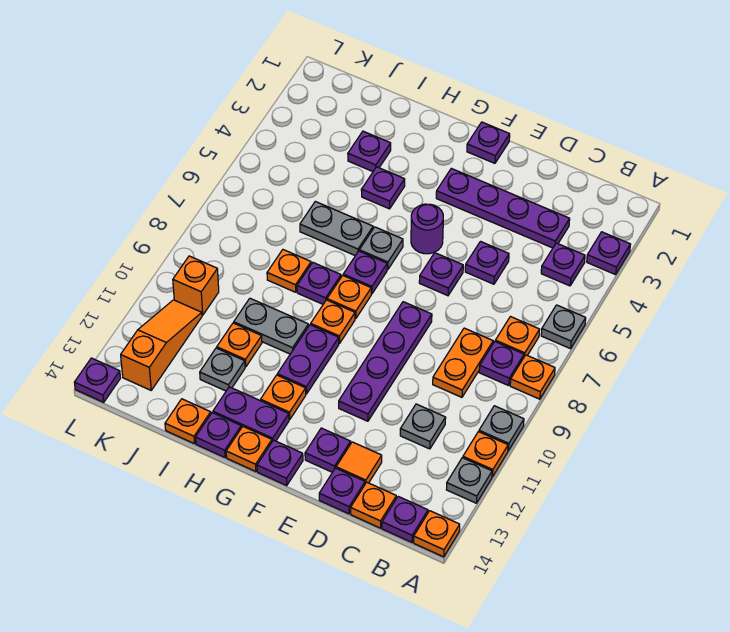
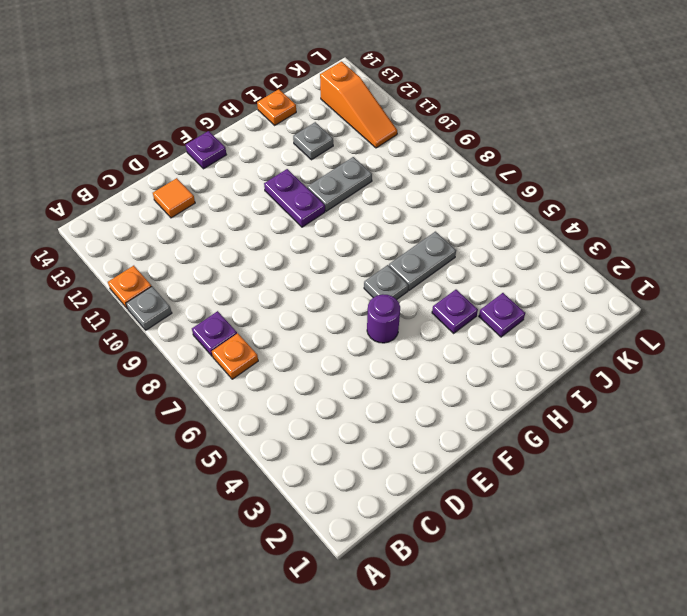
none -> purple plate A3 level 1
none -> grey plate A6 level 1
none -> orange plate A8 level 1
none -> grey plate A12 level 1

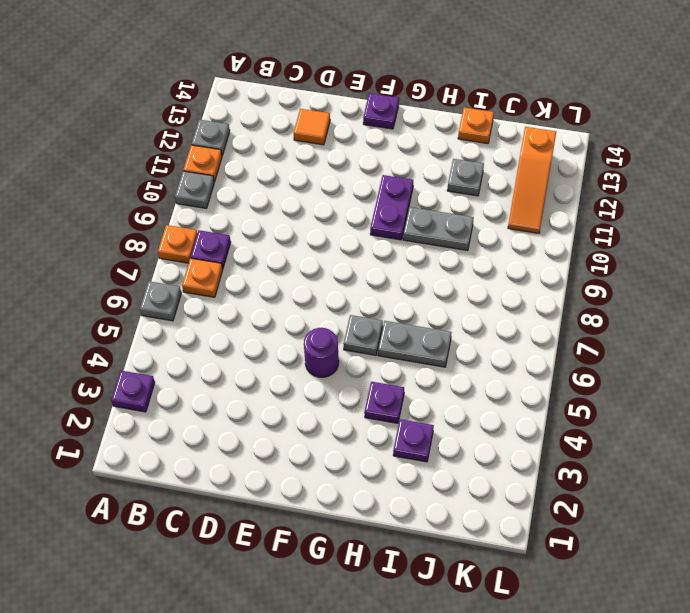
none -> orange plate A14 level 1
none -> purple plate B4 level 1
none -> purple plate B14 level 1
none -> purple plate C3:F3 level 1

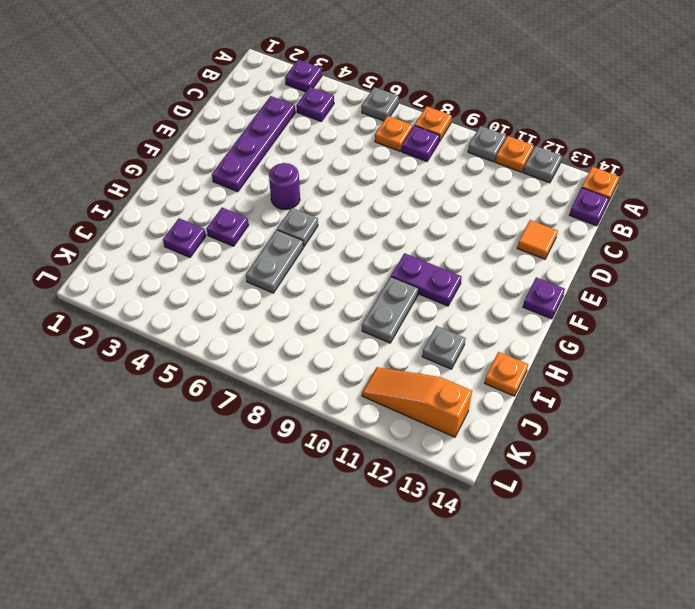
none -> orange plate C8:C9 level 1
none -> grey plate C11 level 1
none -> orange plate C14 level 1
none -> purple plate D5 level 1

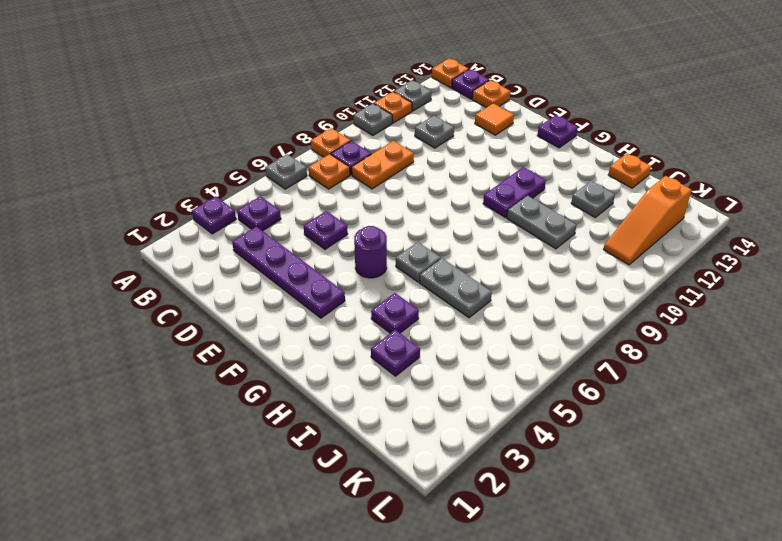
none -> purple plate D14 level 1
none -> purple plate E6 level 1
none -> purple plate E8:E11 level 1
none -> purple plate E13 level 1

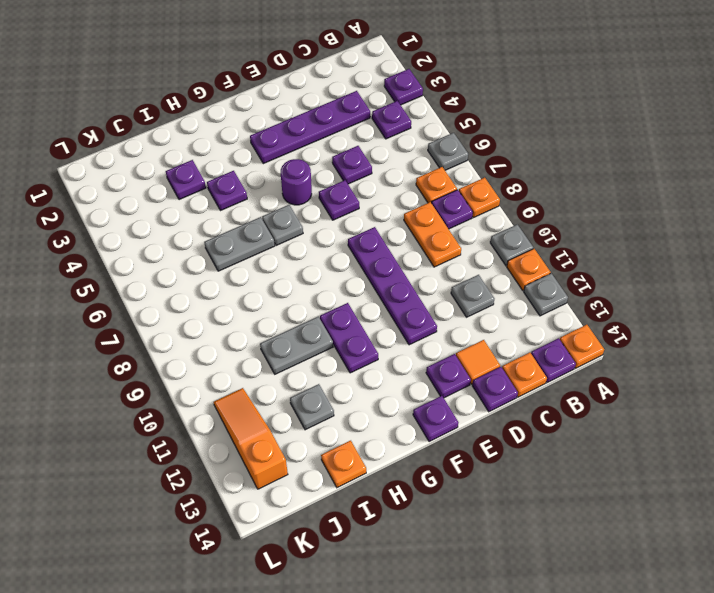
none -> purple plate F1 level 1
none -> purple plate G7 level 1
none -> orange plate G8 level 1
none -> orange plate G9 level 1

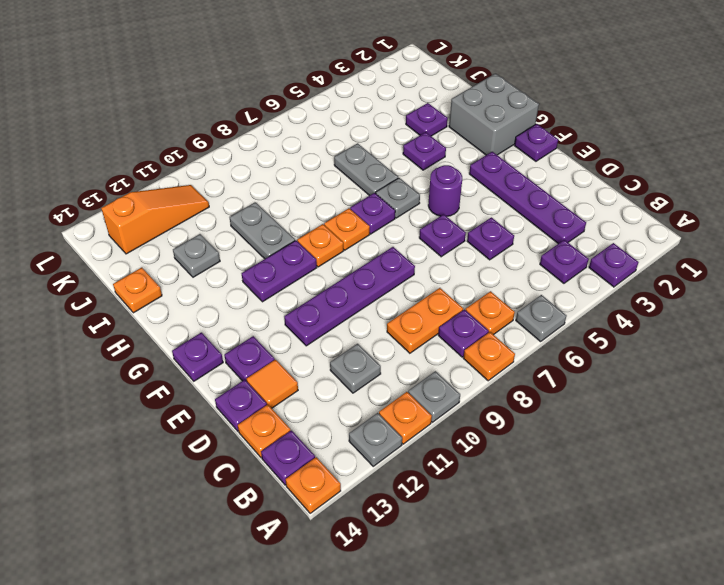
grey brick G1:H2 level 1 -> none
none -> orange plate G12 level 1
none -> purple plate G13:H13 level 1
none -> orange plate G14 level 1
none -> purple plate H8 level 1

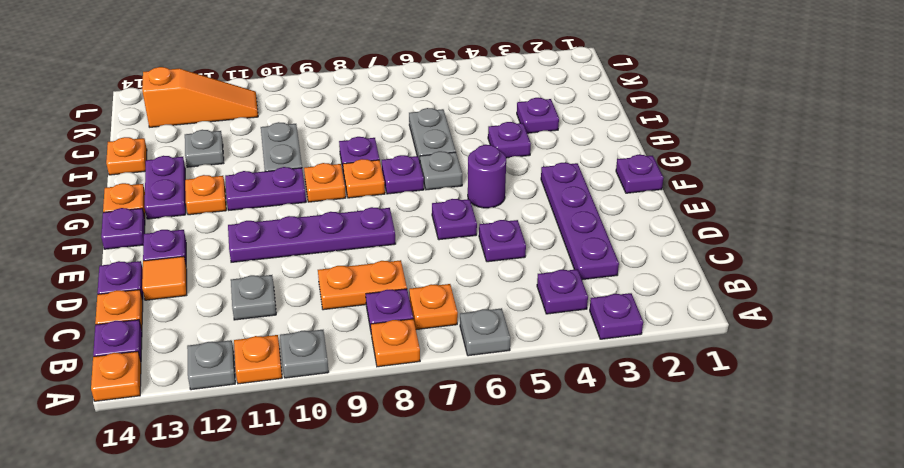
none -> purple plate H14 level 1
none -> orange plate I8 level 1
none -> orange plate I11 level 1
none -> orange brick K10 level 1

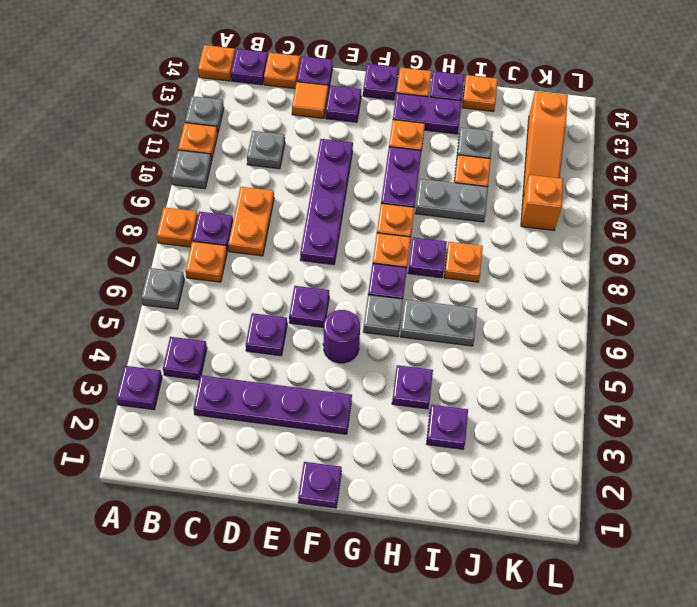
none -> purple plate L14 level 1

